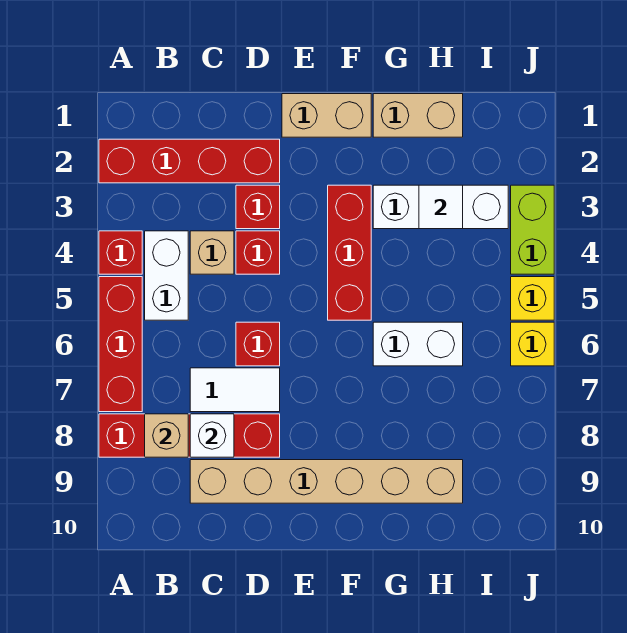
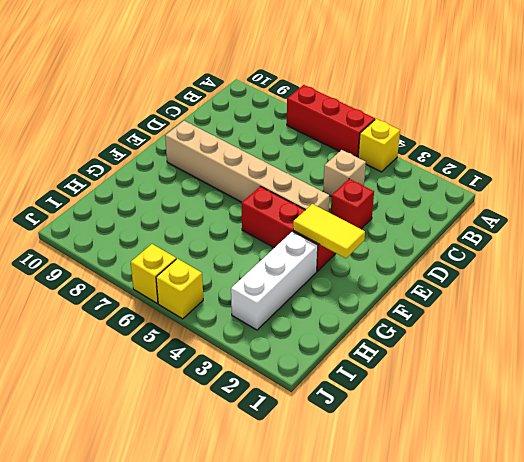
yellow brick A4 level 1 -> red brick A4 level 1
tan brick E4:E9 level 1 -> tan brick C9:H9 level 1
yellow tile F2:F3 level 2 -> none
none -> red brick A2:D2 level 1
none -> red brick A8:D8 level 1
none -> white brick B4:B5 level 1

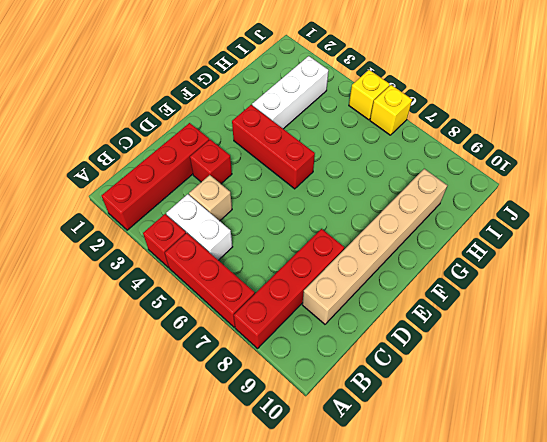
none -> white tile C7:D7 level 1
none -> red brick D4 level 1
none -> red brick D6 level 1

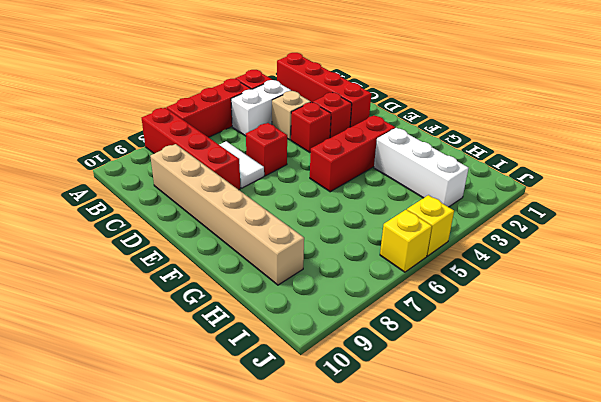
none -> tan brick E1:F1 level 1
none -> tan brick G1:H1 level 1
none -> white brick G6:H6 level 1

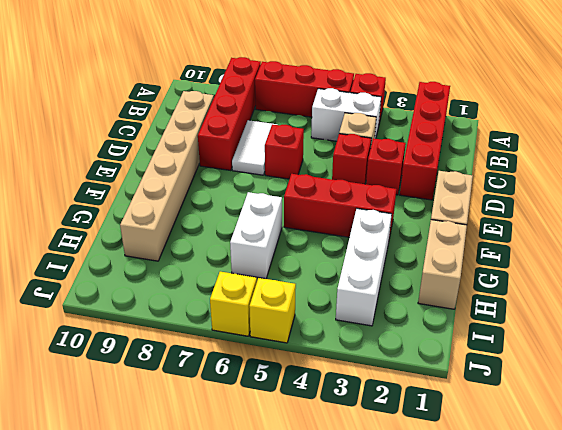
none -> lime brick J3:J4 level 1
none -> tan brick B8 level 2
none -> white brick C8 level 2

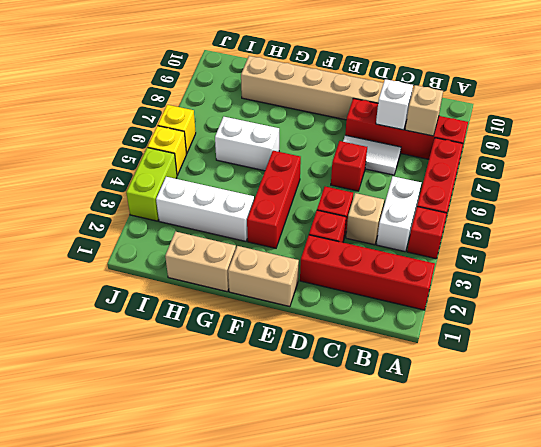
none -> white tile H3 level 2

